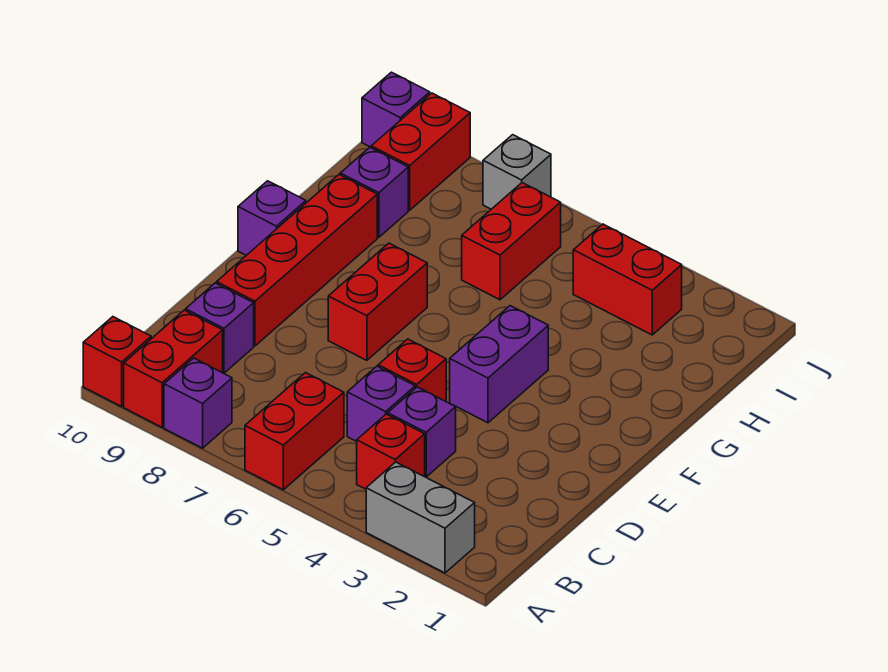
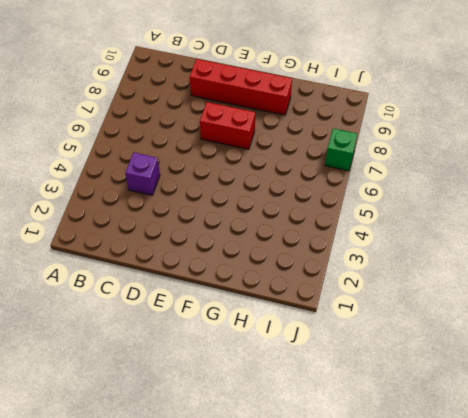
green brick J7 level 1 -> grey brick J7 level 1
none -> grey brick A2:A3 level 1
none -> red brick A6:B6 level 1
none -> purple brick A8 level 1

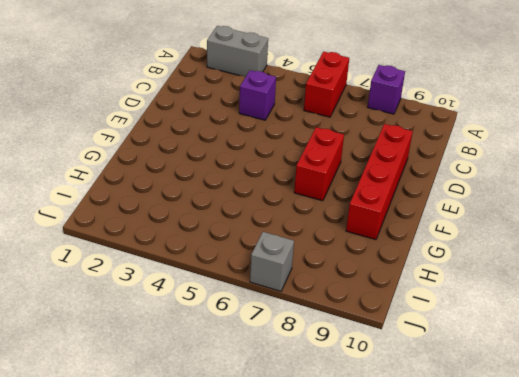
none -> red brick A9:B9 level 1
none -> red brick A10 level 1
none -> red brick B4 level 1

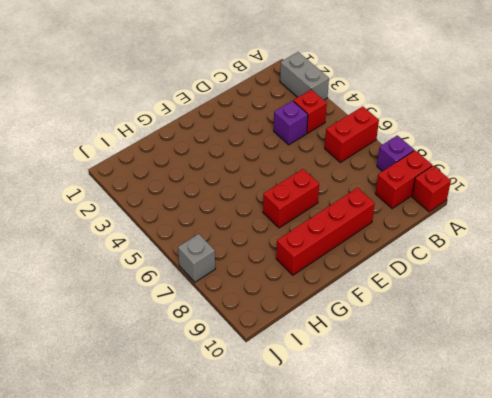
none -> purple brick C5 level 1
none -> purple brick C9 level 1
none -> red brick D5 level 1

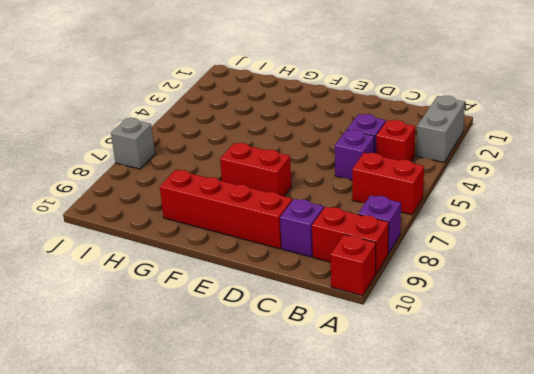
none -> red brick D5 level 1
none -> purple brick E4:F4 level 1
none -> purple brick F10 level 1

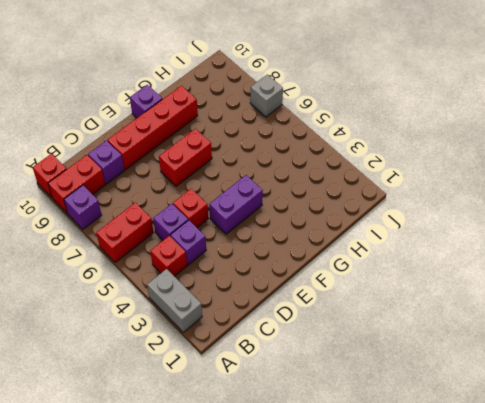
none -> red brick H6:I6 level 1
none -> purple brick H9 level 1
none -> red brick I3:I4 level 1

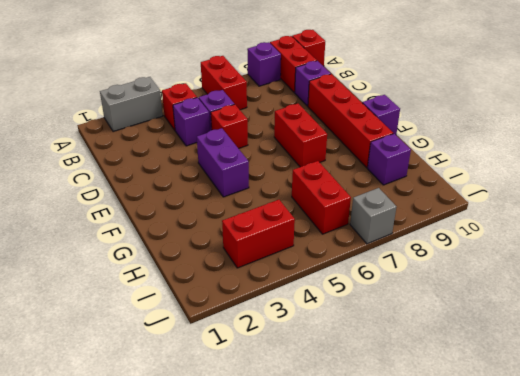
none -> red brick I9:J9 level 1
none -> purple brick J10 level 1

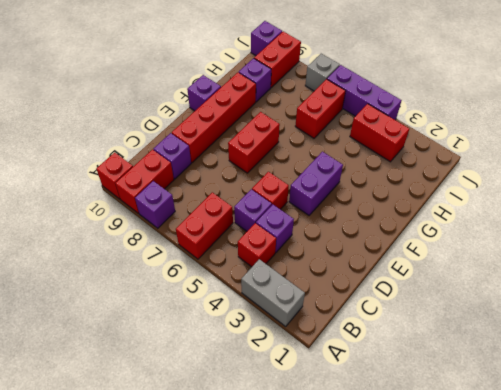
purple brick J4:J6 level 1 -> none

